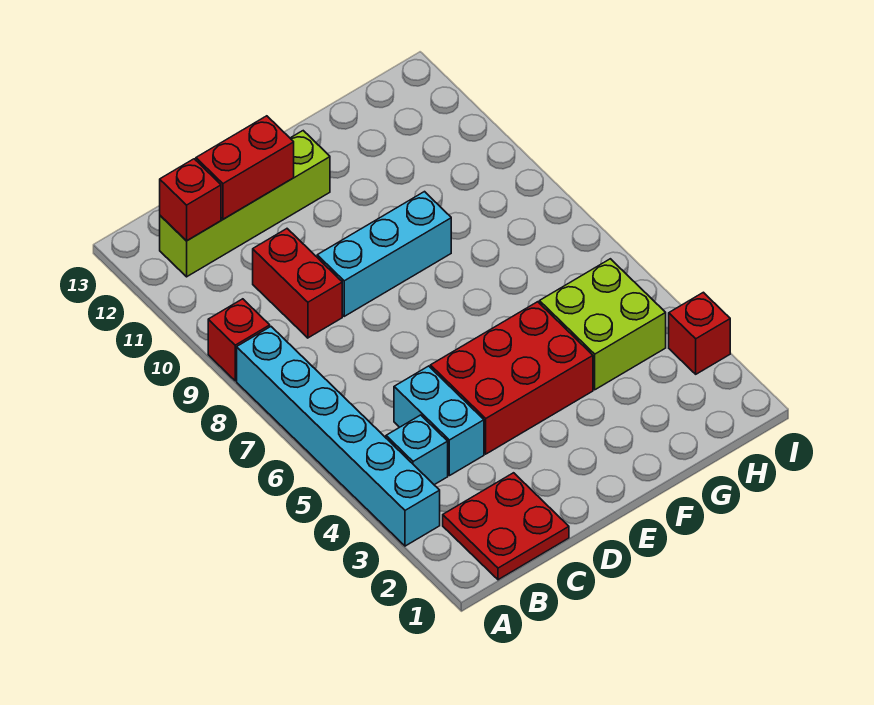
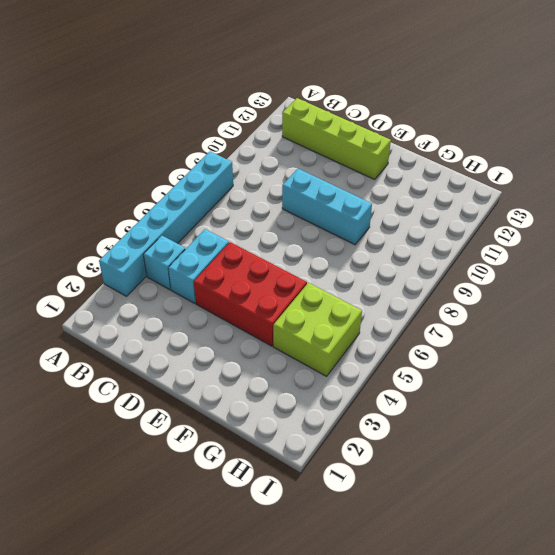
none -> red brick A9 level 1
none -> red plate B1:C2 level 1
none -> red brick C9:C10 level 1

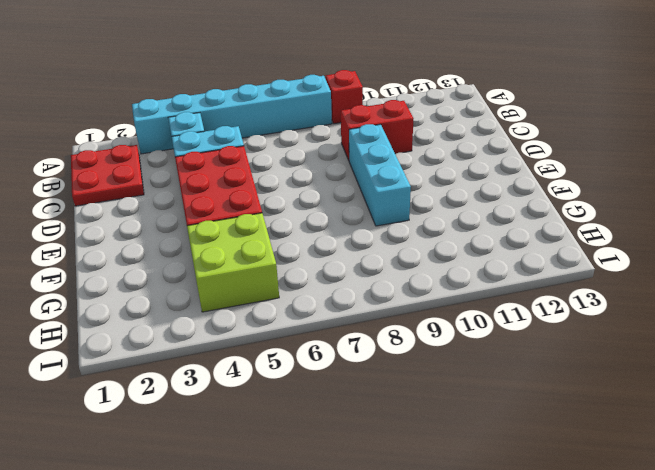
none -> lime brick B12:E12 level 1
none -> red brick I3 level 1
none -> red brick B12 level 2

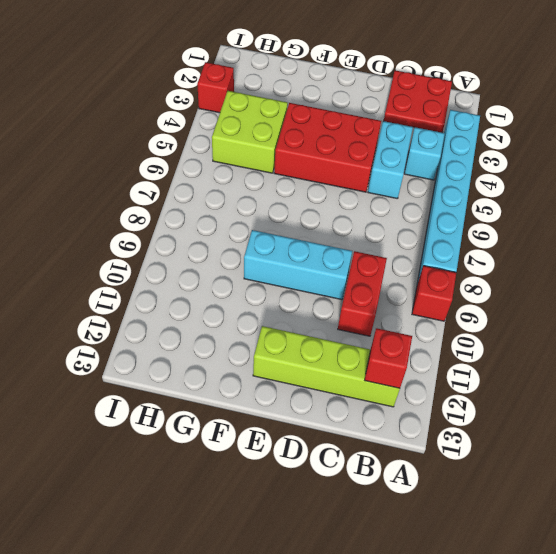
none -> red brick C12:D12 level 2

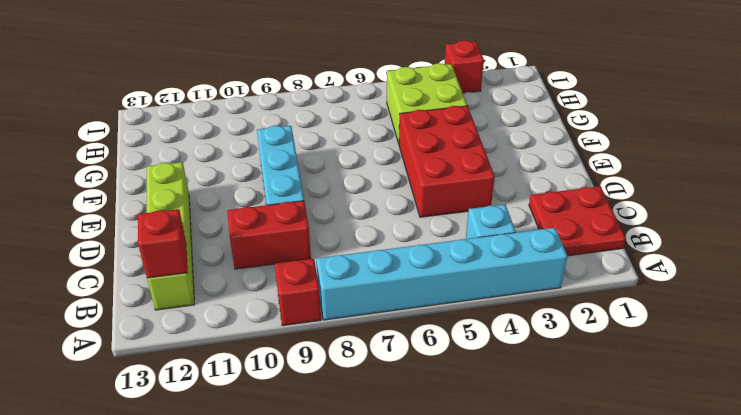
none -> cyan brick C4:C5 level 1
none -> red brick C12:D12 level 2

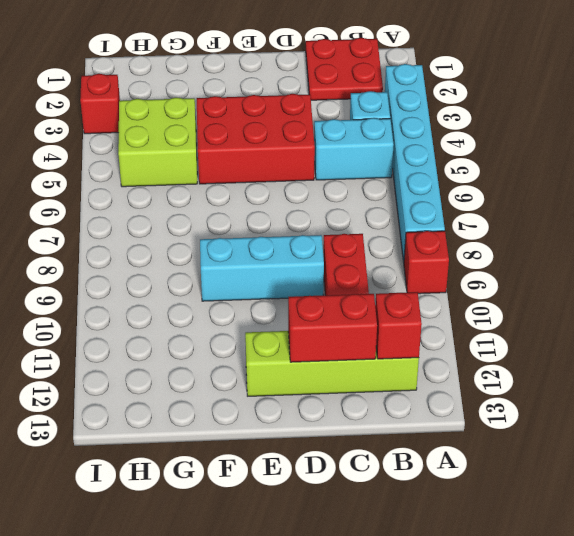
cyan brick B5:C5 level 1 -> cyan brick C4:C5 level 1

